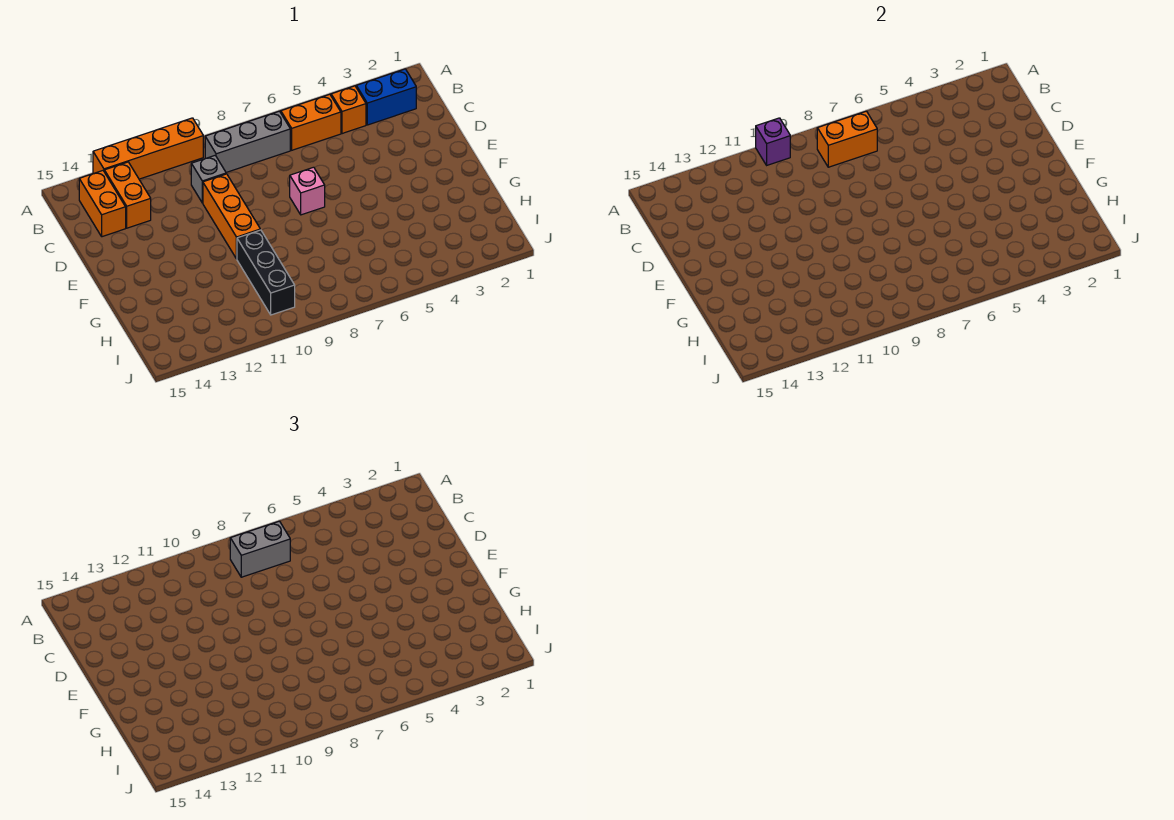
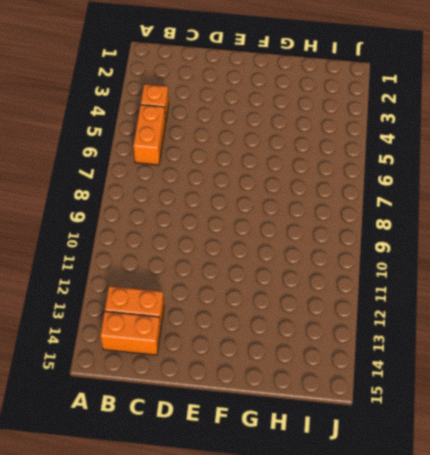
none -> orange brick A10:A13 level 1
none -> blue brick B2:B3 level 1
none -> grey brick B7:B9 level 1

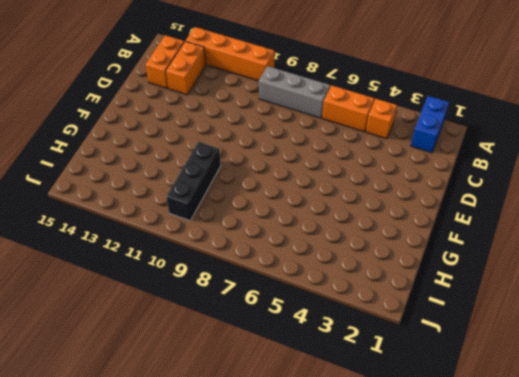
blue brick A2:B2 level 1 -> blue brick B2:B3 level 1
none -> grey brick C10 level 1
none -> orange brick D10:F10 level 1
none -> pink brick E7 level 1

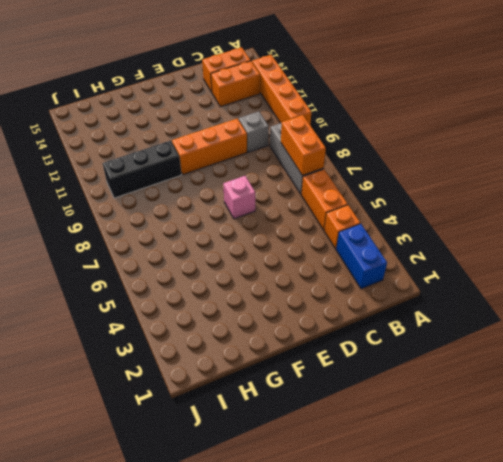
none -> purple brick A10 level 2
none -> grey brick B7:B8 level 3

